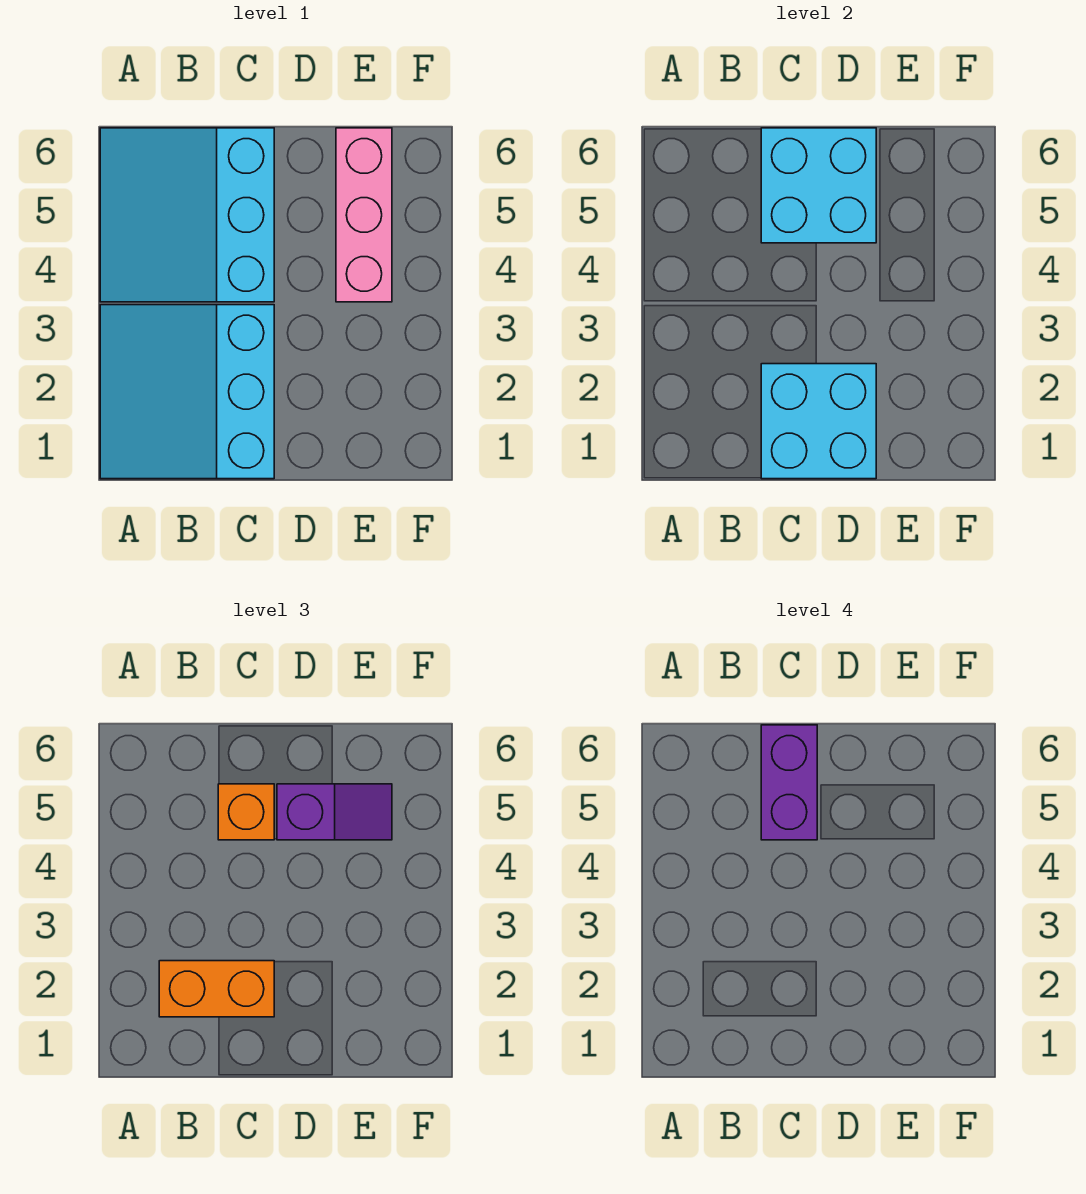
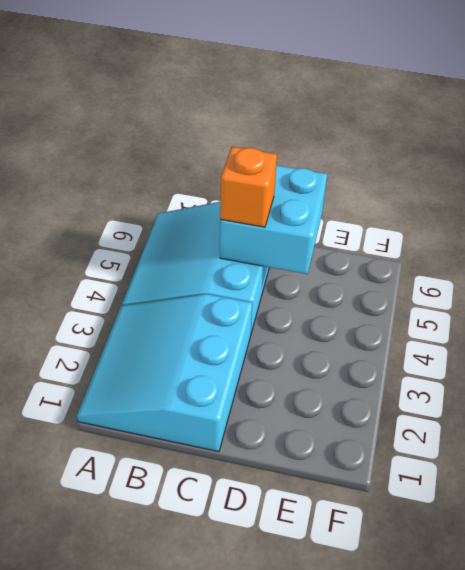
none -> pink brick E4:E6 level 1
none -> cyan brick C1:D2 level 2

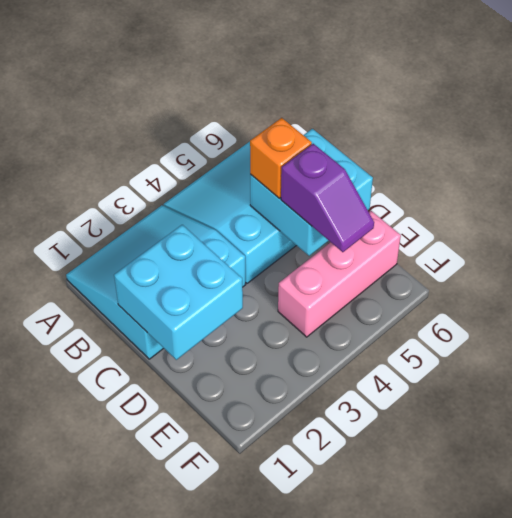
none -> orange brick B2:C2 level 3
none -> purple brick C5:C6 level 4

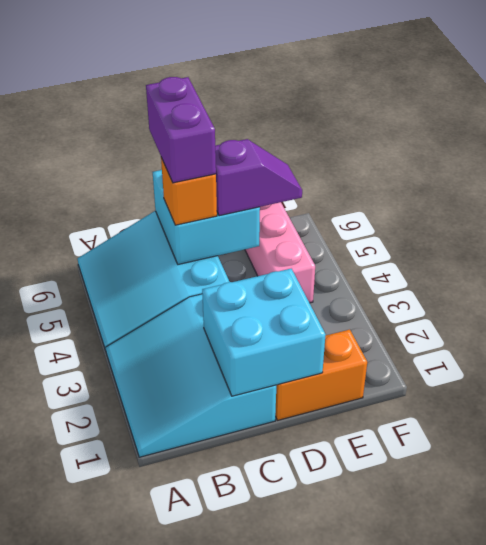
orange brick D1:E1 level 1 -> orange brick B2:C2 level 3

